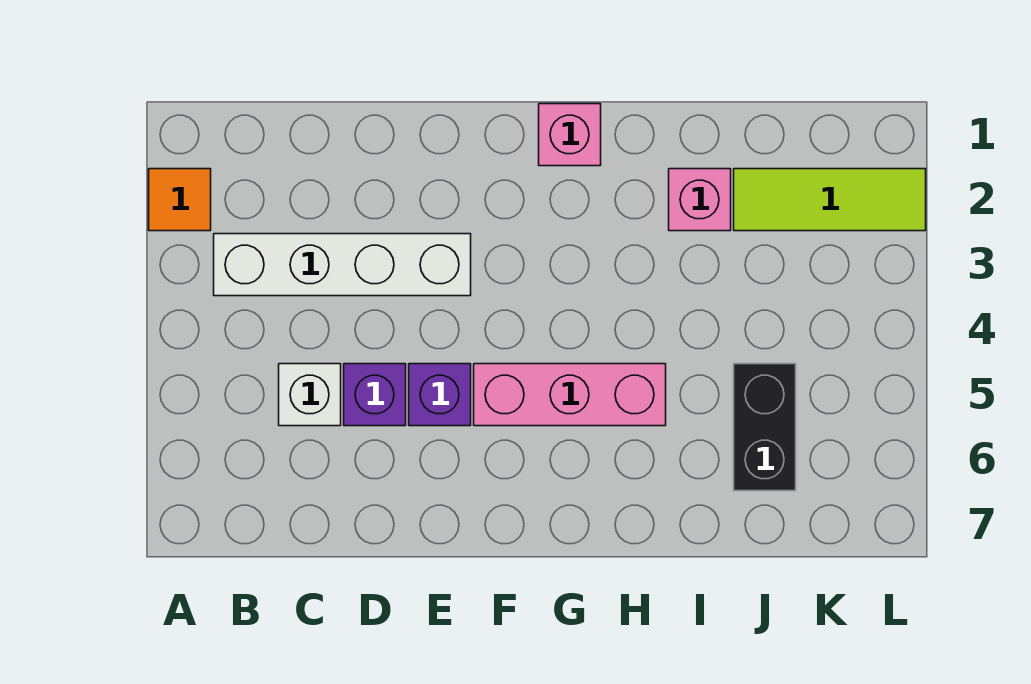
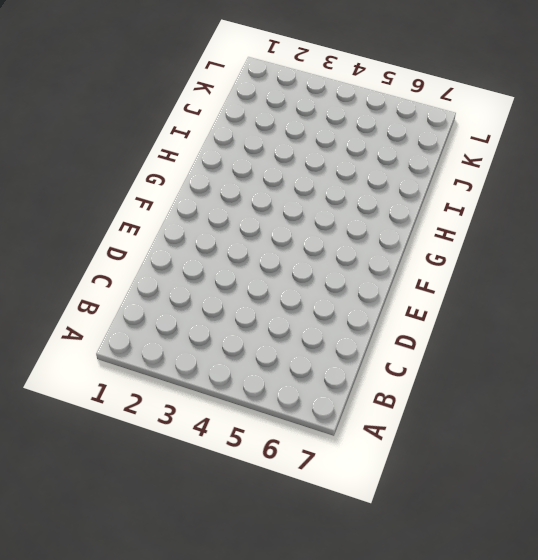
none -> orange tile A2 level 1
none -> white brick B3:E3 level 1

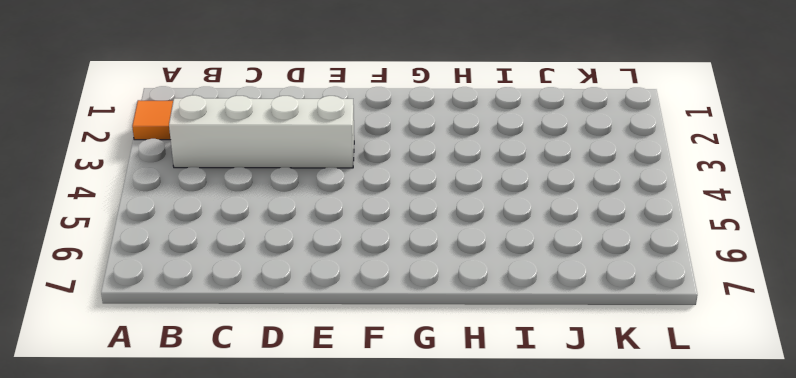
none -> white brick C5 level 1
none -> purple brick D5 level 1

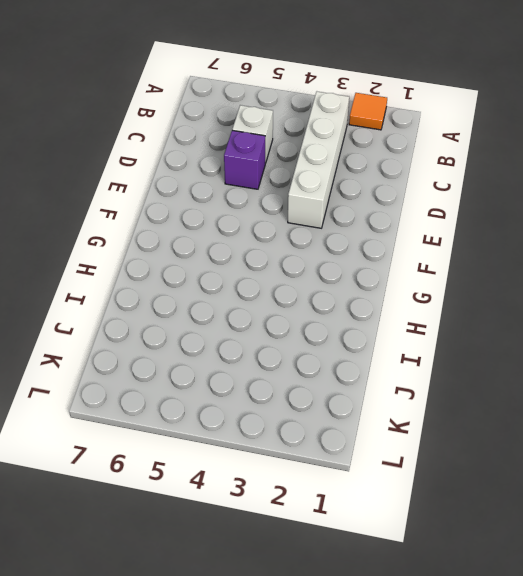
none -> purple brick E5 level 1
none -> pink brick F5:H5 level 1

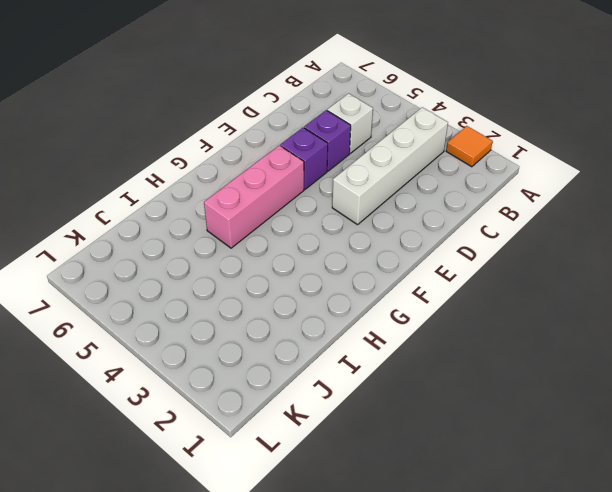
none -> pink brick G1 level 1
none -> pink brick I2 level 1

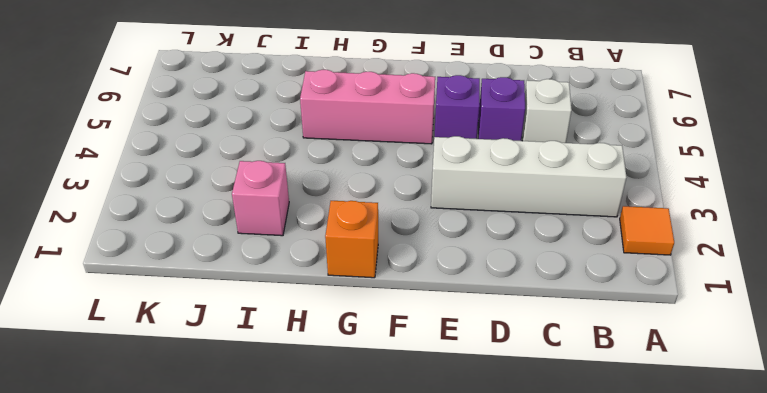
orange brick G1 level 1 -> pink brick G1 level 1
none -> lime tile J2:L2 level 1
none -> black brick J5:J6 level 1

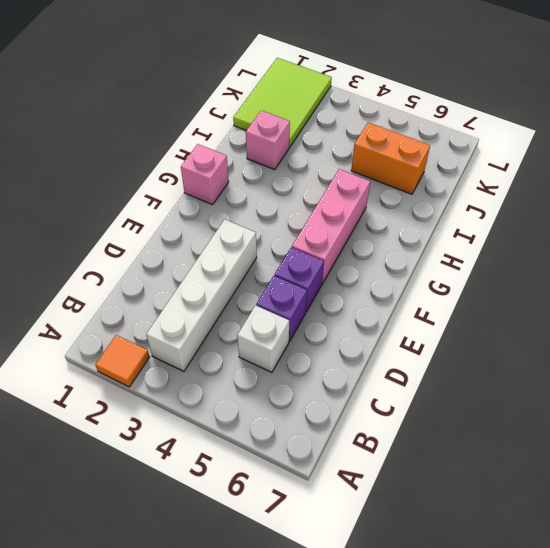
lime tile J1:L2 level 1 -> lime tile J2:L2 level 1
orange brick J5:J6 level 1 -> black brick J5:J6 level 1

